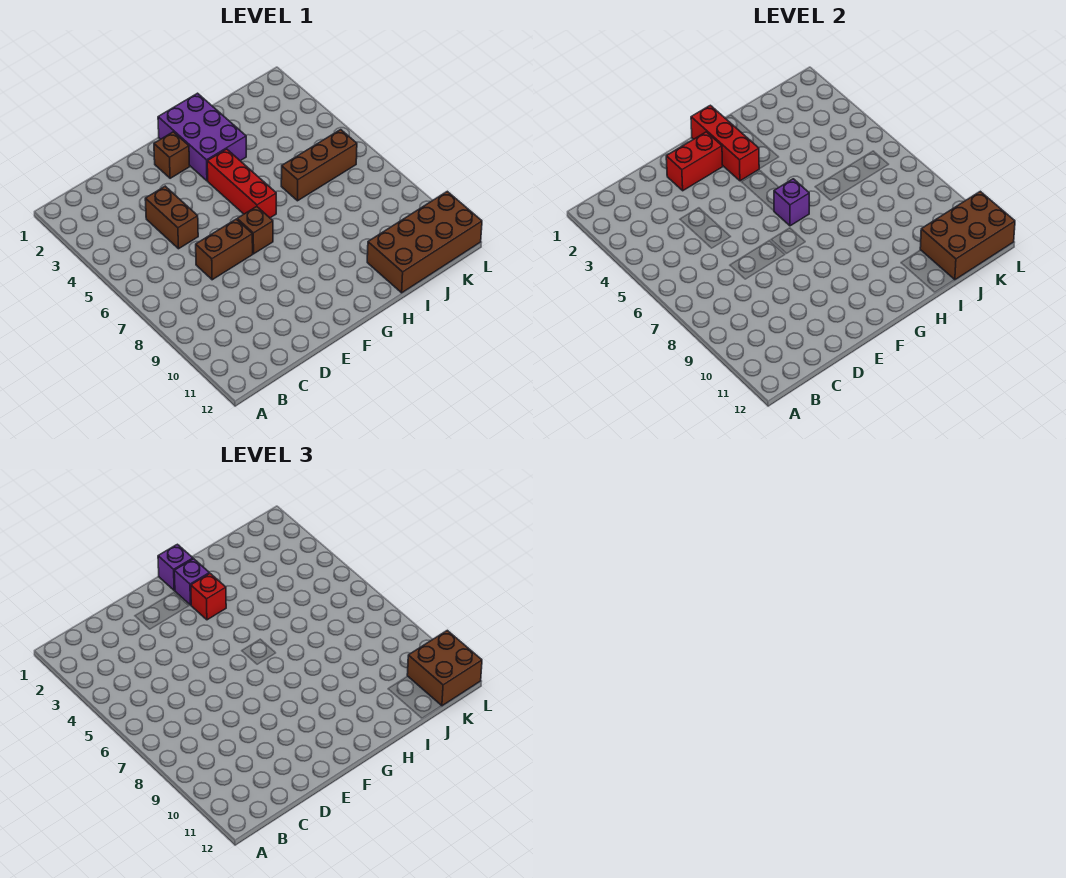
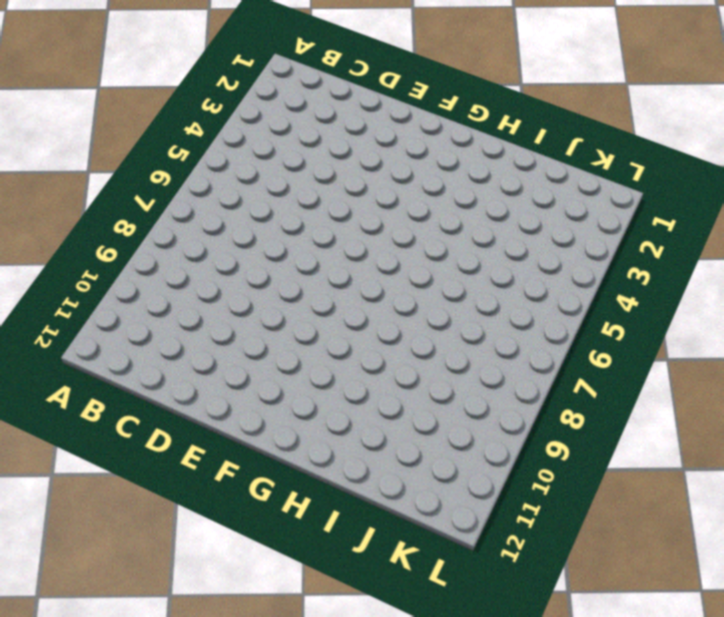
none -> brown brick D4:D5 level 1
none -> brown brick D7:E7 level 1
none -> brown brick F2 level 1

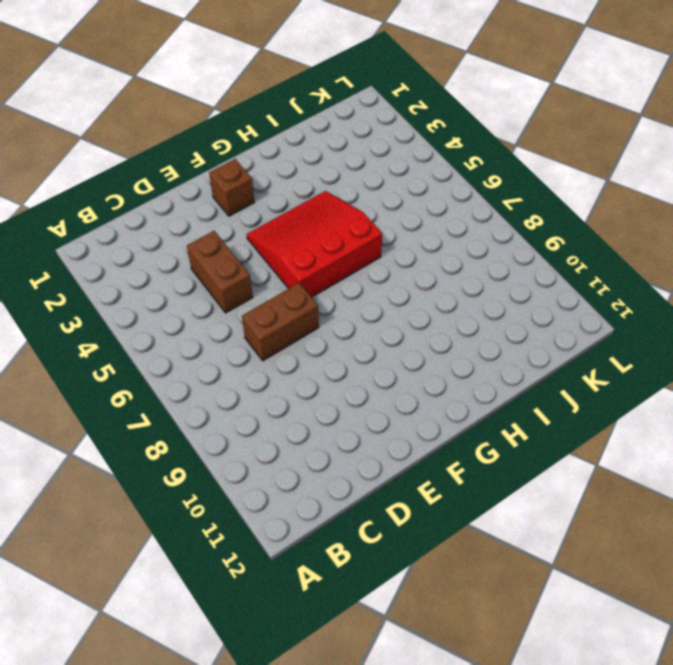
red slope F4:H6 level 1 top 6 -> red brick G4:G6 level 1
none -> brown brick F7 level 1
none -> purple brick G1:H3 level 1
none -> brown brick I6:K6 level 1

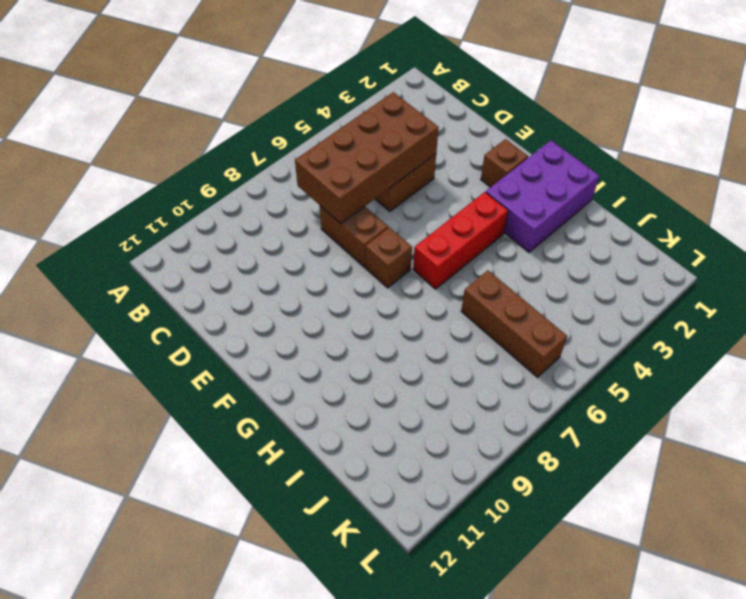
brown brick C4:D7 level 2 -> brown brick I11:L12 level 1
none -> red brick E2:F2 level 2
none -> red brick G1:G3 level 2
none -> purple brick G6 level 2

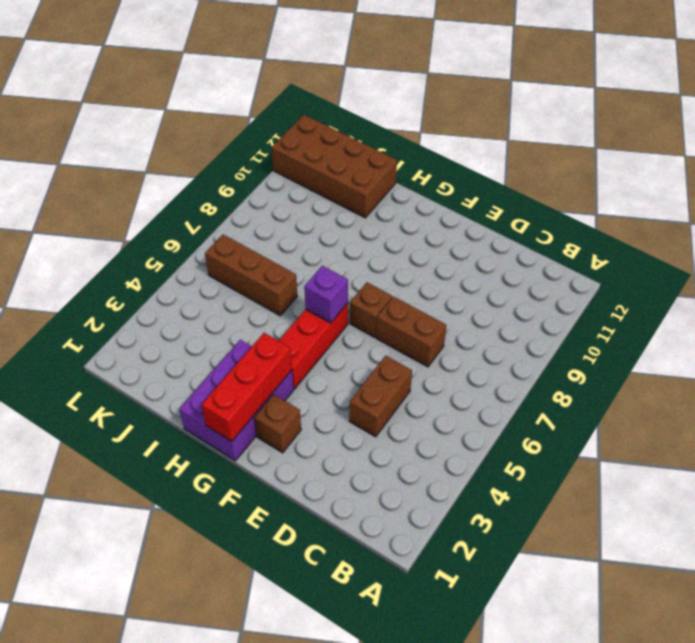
none -> red brick E2:F2 level 2
none -> brown brick J11:L12 level 2
none -> purple brick G1 level 3

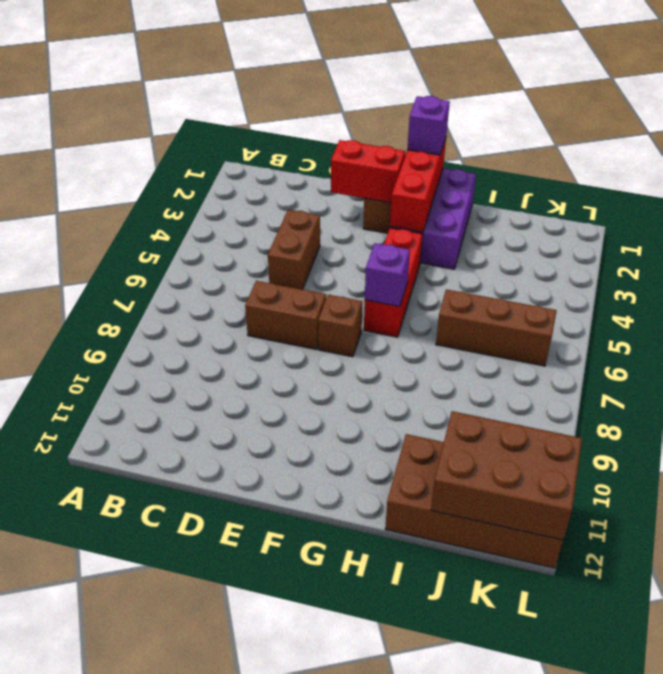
none -> purple brick G2 level 3
none -> red brick G3 level 3
none -> brown brick K11:L12 level 3

